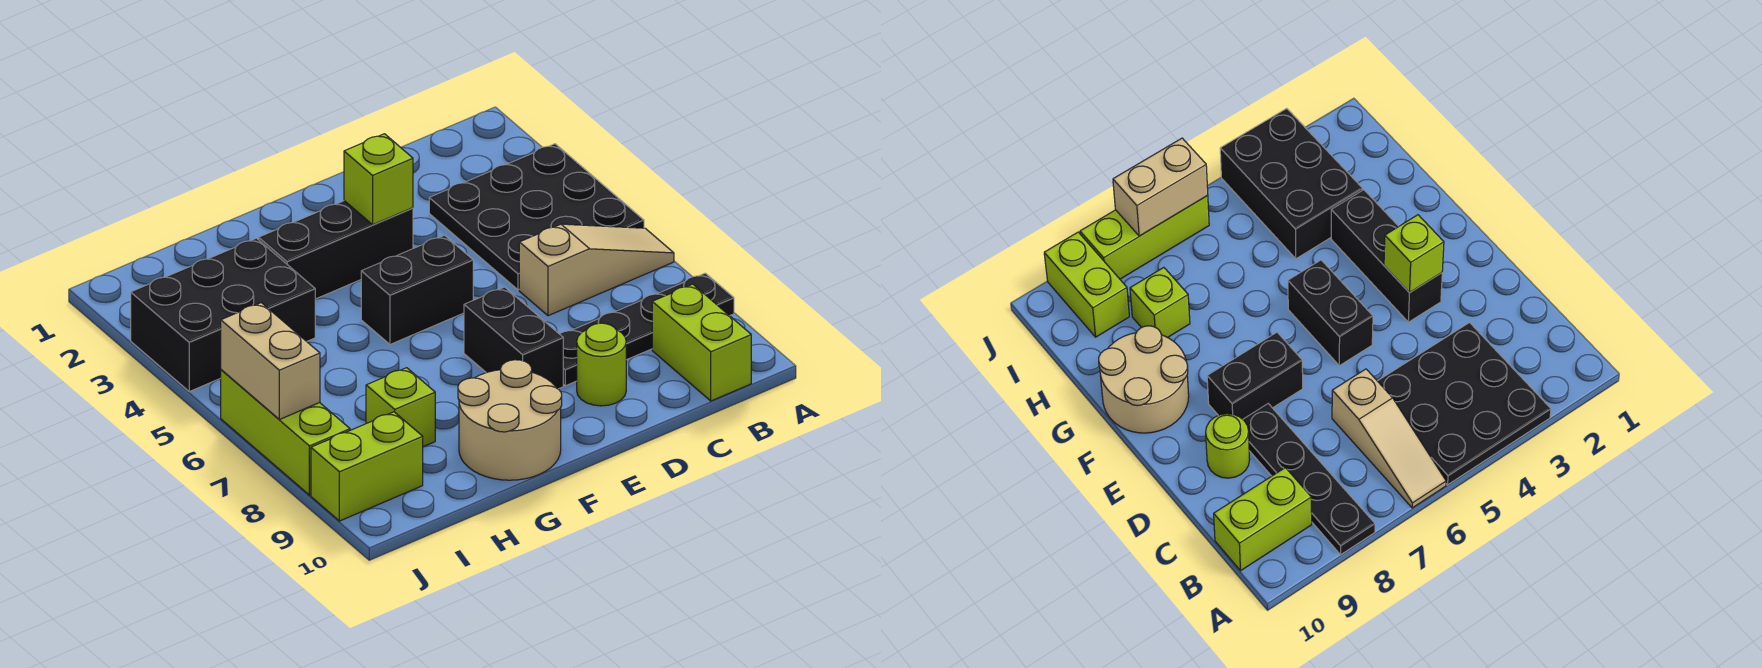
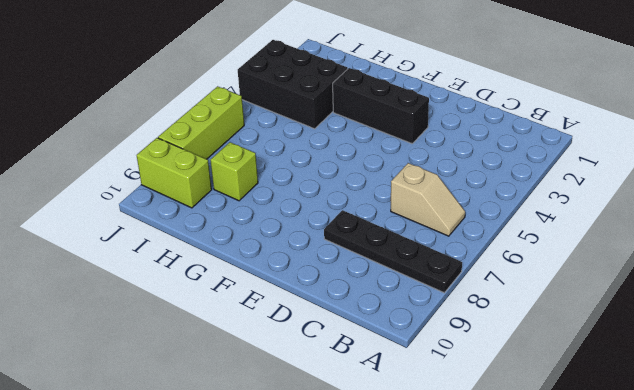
tan slope B6:C6 level 1 top C -> tan slope A6:C6 level 1 top C
none -> black plate A3:C5 level 1
none -> lime brick B9:B10 level 1
none -> lime round brick D9 level 1

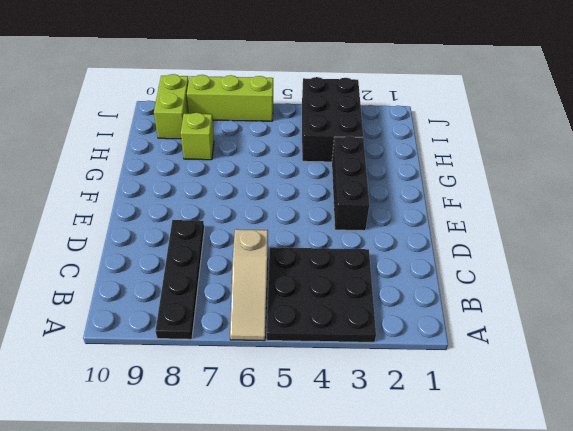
none -> lime brick B9:B10 level 1
none -> lime round brick D9 level 1
none -> black brick E5:F5 level 1

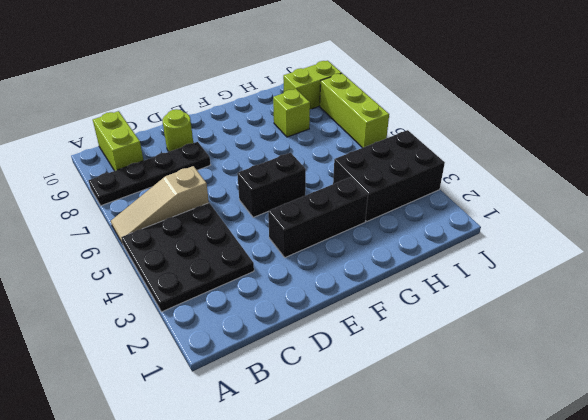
none -> black brick E7:E8 level 1
none -> tan round brick F9:G10 level 1
none -> lime brick E3 level 2

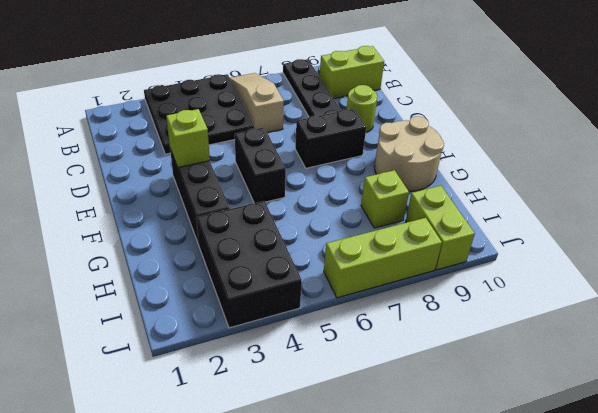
none -> tan brick J6:J7 level 2

